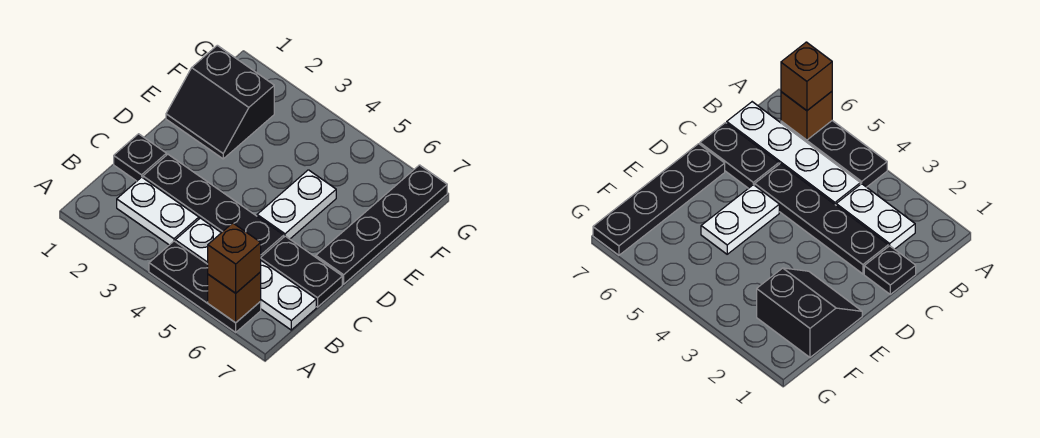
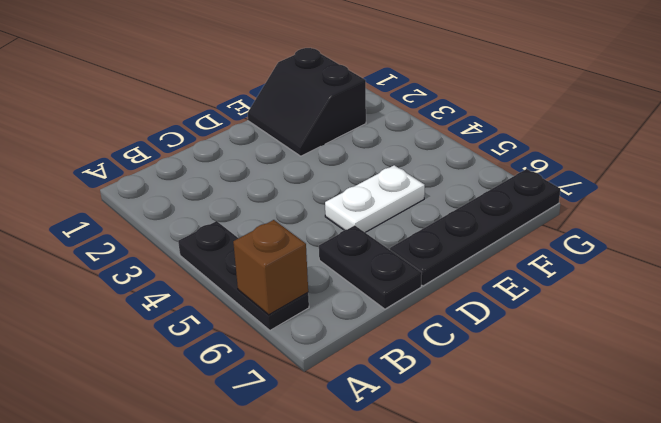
none -> white plate B2:B3 level 1
none -> white plate B4:B7 level 1

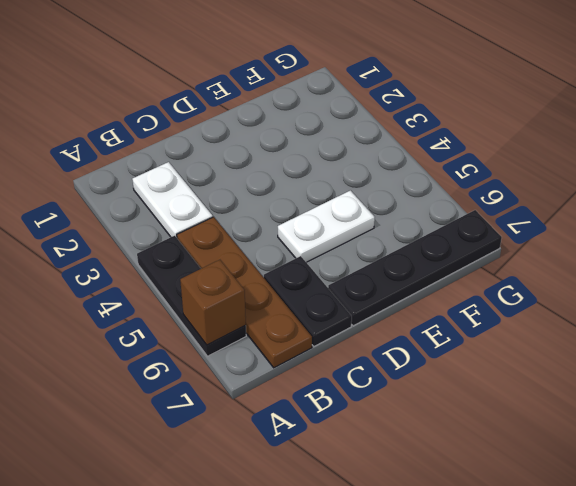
brown plate B4:B7 level 1 -> white plate B4:B7 level 1
none -> black plate C1 level 1
none -> black plate C2:C5 level 1

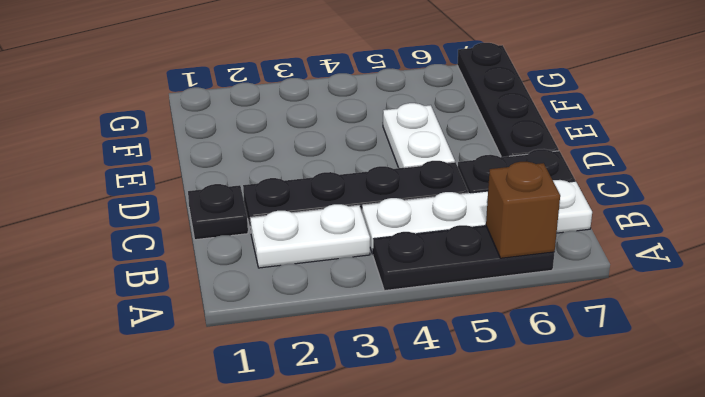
none -> black slope E1:F2 level 1 top F
none -> brown brick A6 level 3

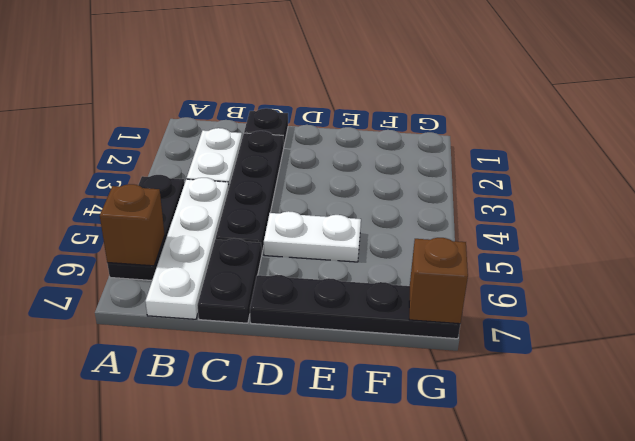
brown brick G7 level 2 -> brown brick A6 level 3
none -> black slope E1:F2 level 1 top F

